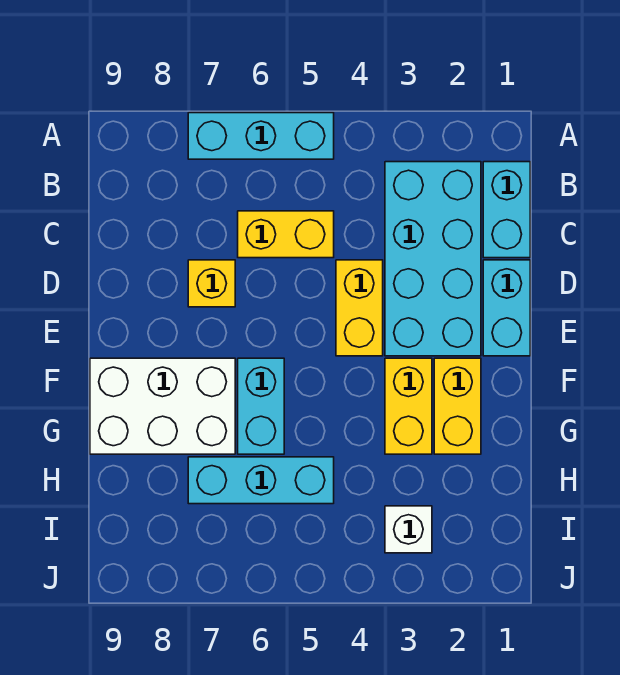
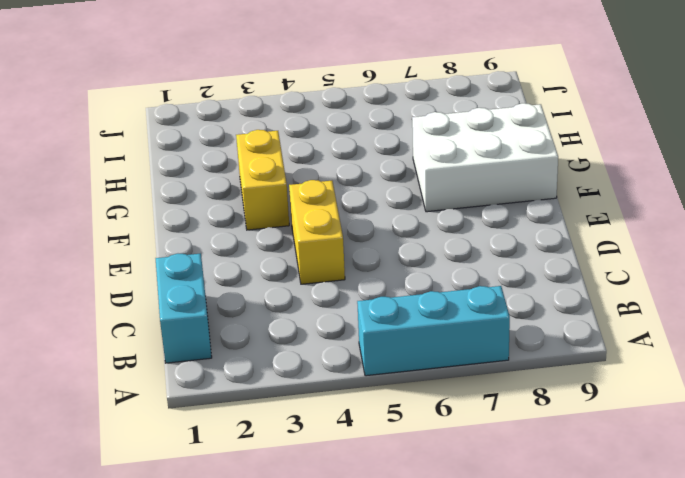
none -> cyan brick B2:E3 level 1
none -> yellow brick C5:C6 level 1
none -> cyan brick D1:E1 level 1

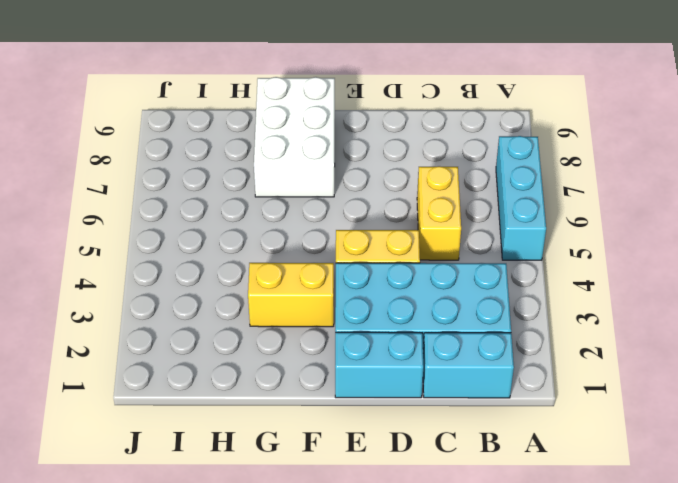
none -> yellow brick D7 level 1
none -> yellow brick F2:G2 level 1
none -> cyan brick F6:G6 level 1

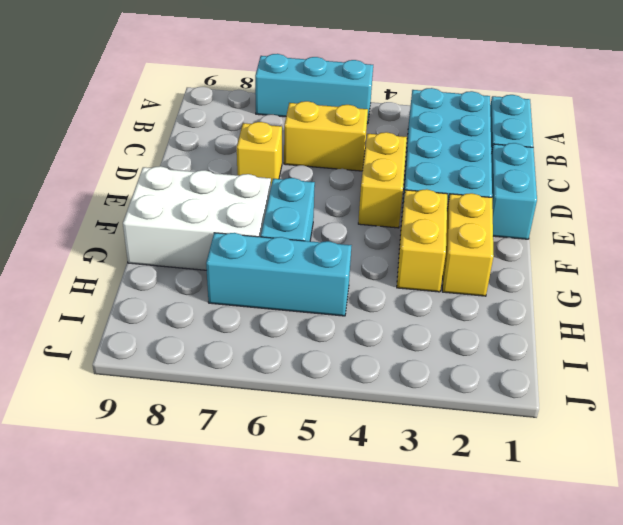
none -> white brick I3 level 1

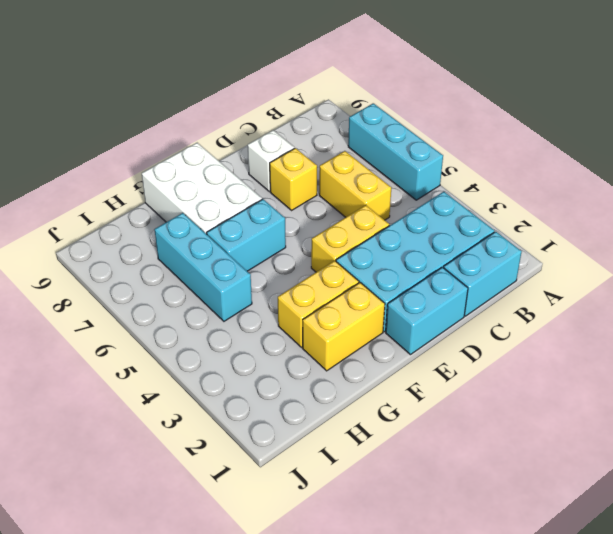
white brick D8 level 1 -> white brick I3 level 1

